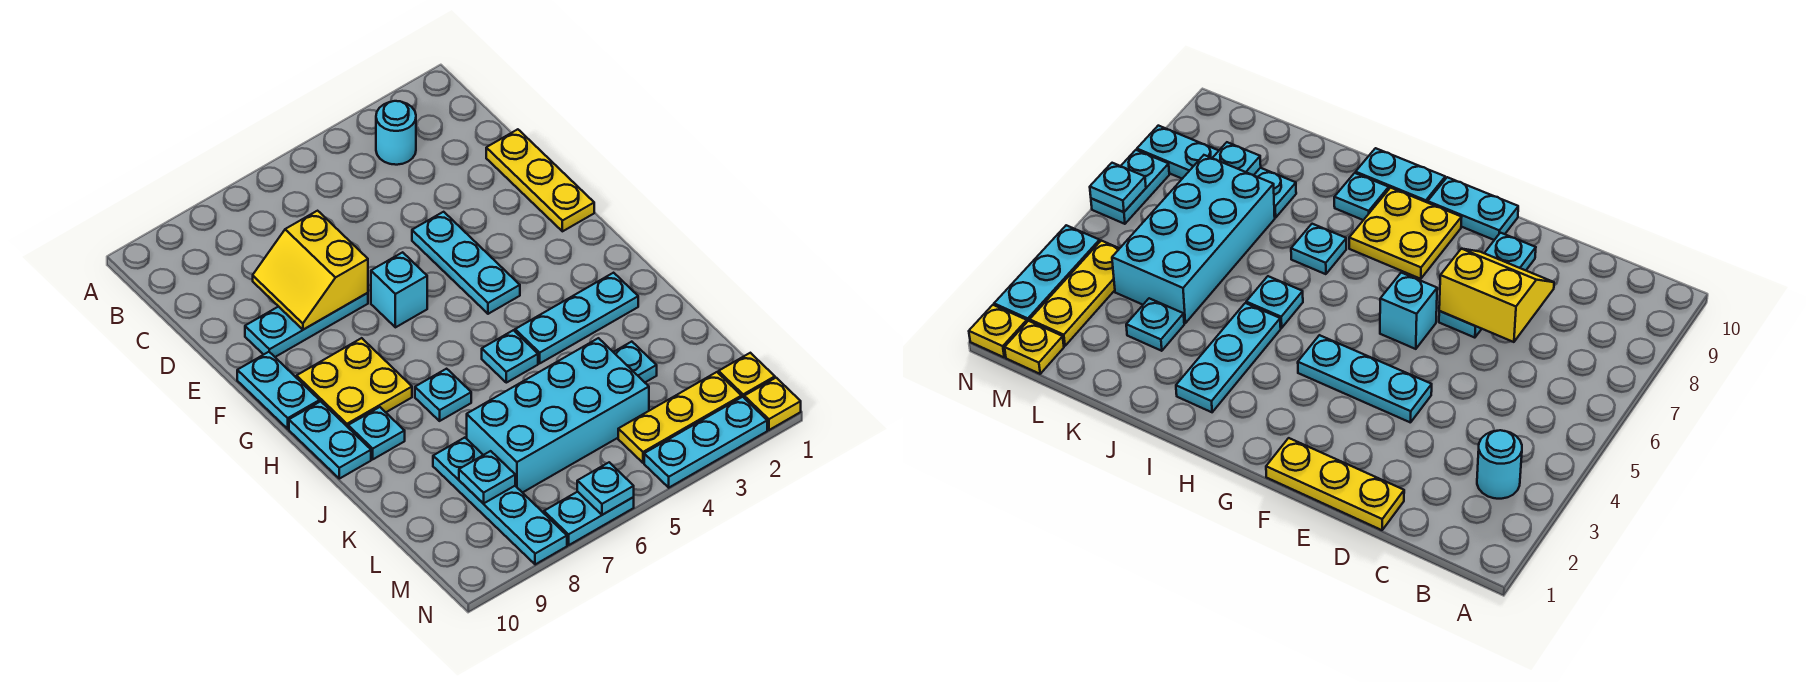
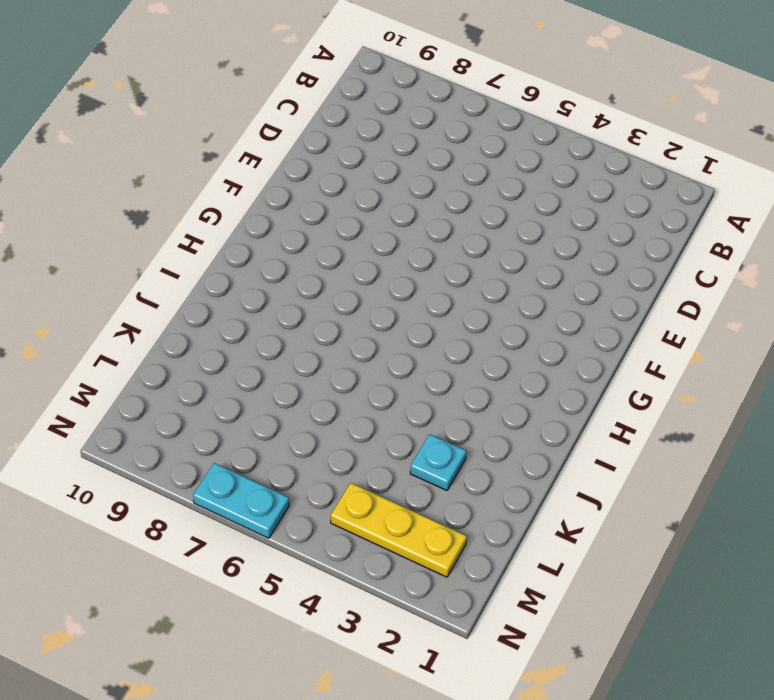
none -> cyan round brick B3 level 1
none -> yellow plate D1:F1 level 1
none -> cyan plate E4:G4 level 1

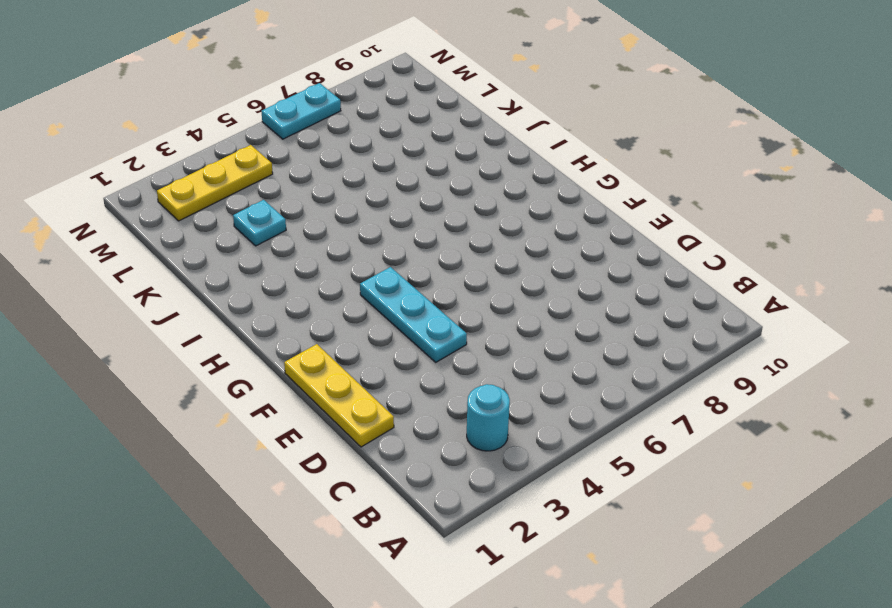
none -> cyan plate E7:E9 level 1
none -> cyan brick F6 level 1
none -> cyan plate F10:G10 level 1

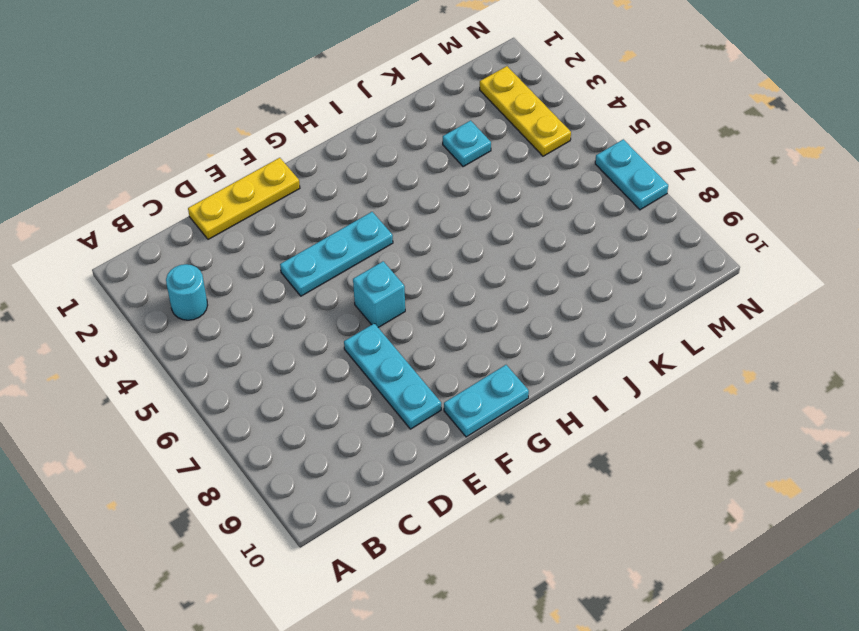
none -> yellow plate G8:H9 level 1
none -> cyan plate H10:I10 level 1
none -> cyan plate I2:I4 level 1

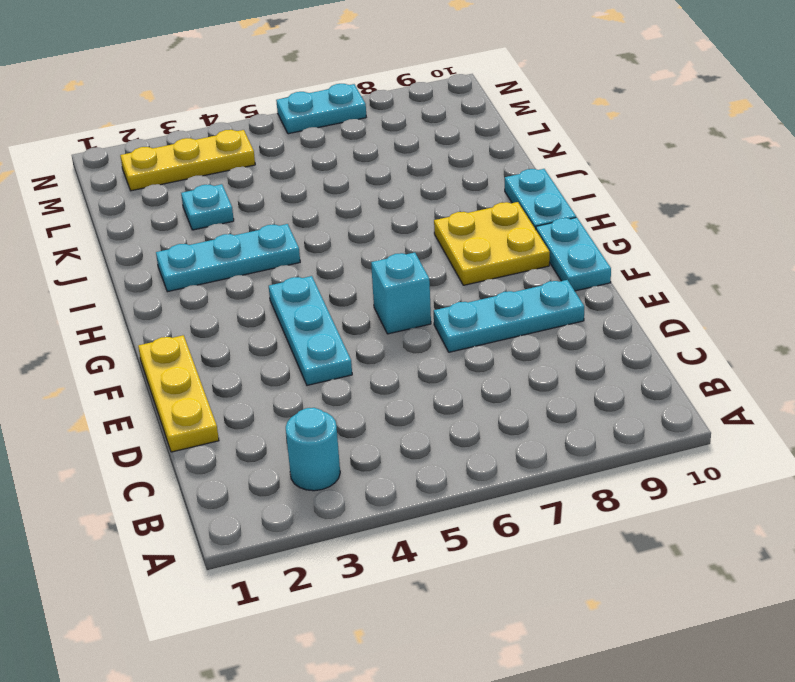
none -> cyan plate I5 level 1
none -> cyan plate I7 level 1
none -> cyan plate I9 level 1

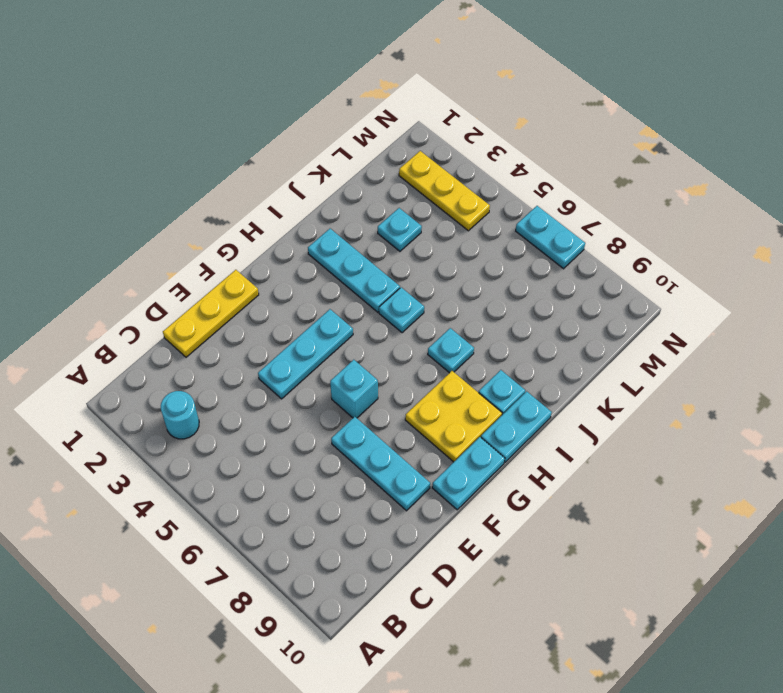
none -> cyan brick K4:L7 level 1
none -> cyan plate K8:N8 level 1
none -> yellow plate M1 level 1

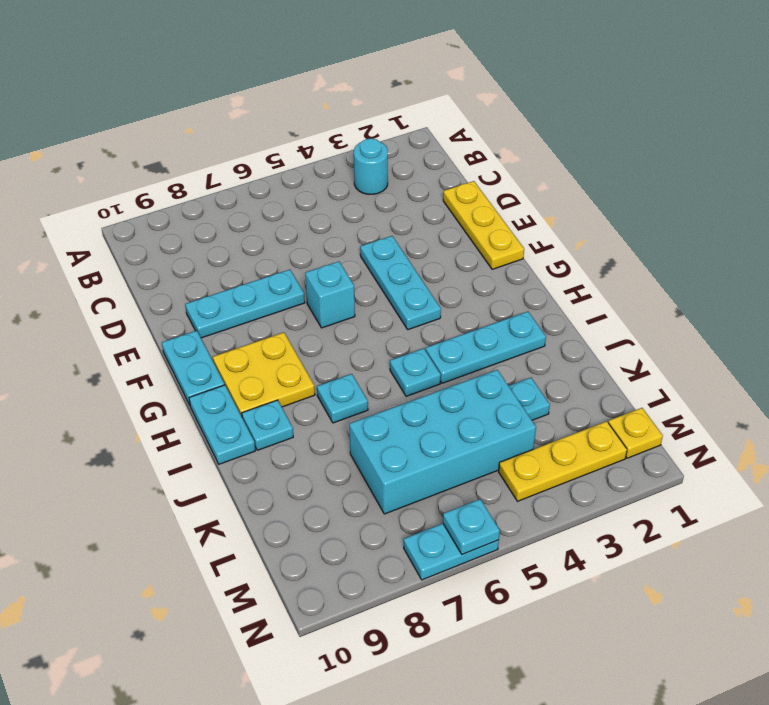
none -> cyan plate K8:N8 level 1
none -> yellow plate N1 level 1
none -> cyan plate N2:N4 level 1

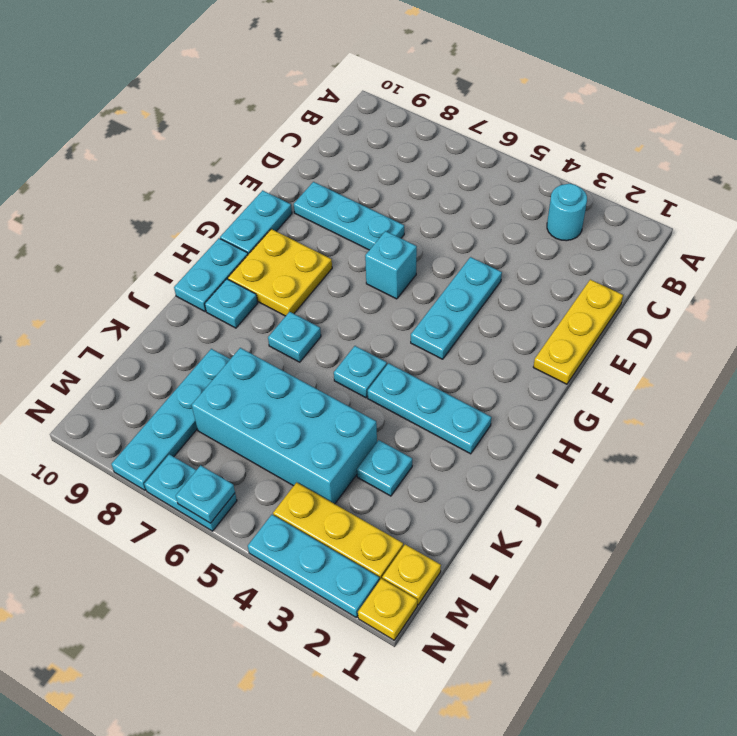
none -> yellow slope D7:E8 level 2 top 7
none -> cyan plate L8 level 2

